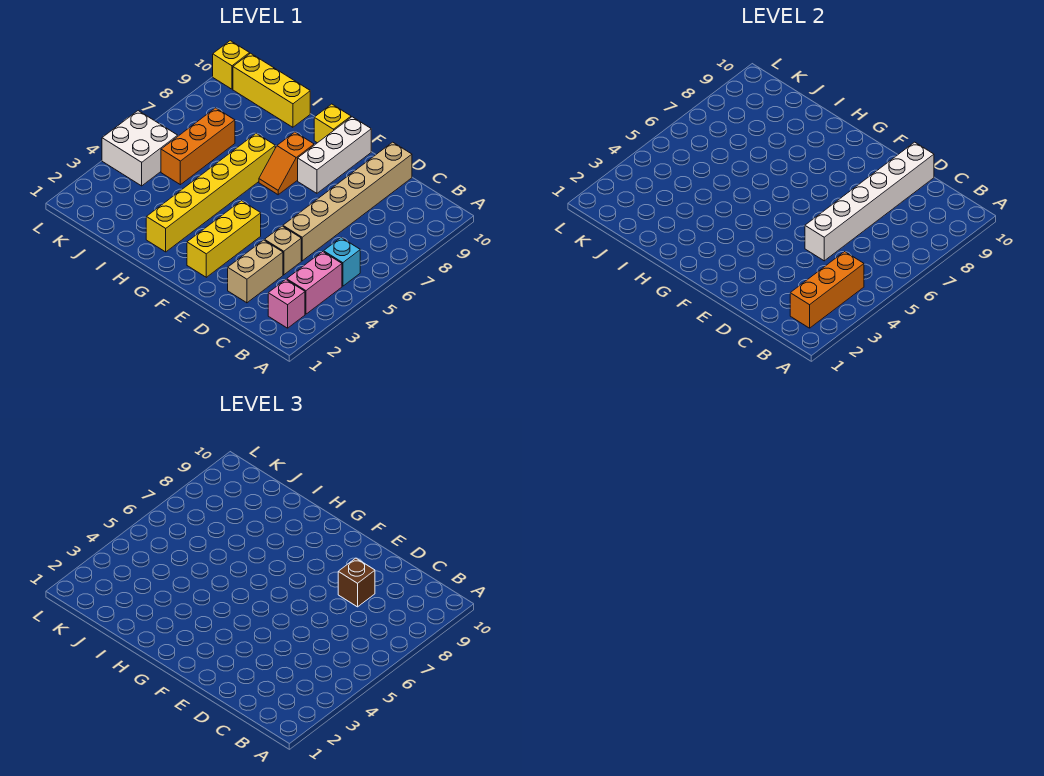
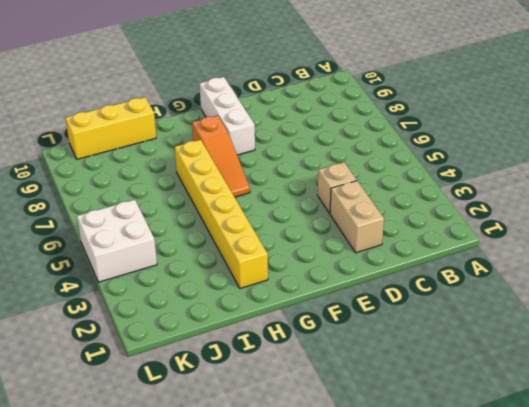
orange slope G6:G8 level 1 top 8 -> orange slope G7:G8 level 1 top 8
none -> pink brick B2 level 1
none -> pink brick B3:B4 level 1
none -> cyan brick B5 level 1

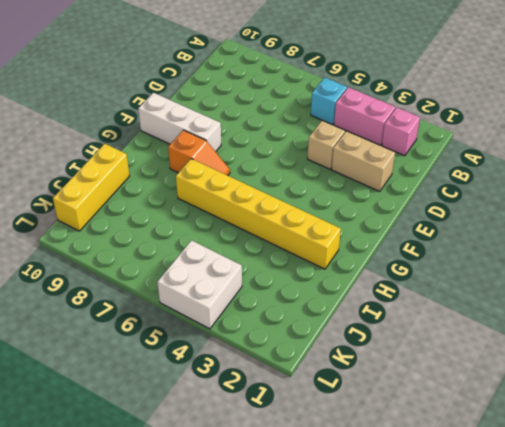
none -> tan brick D5:D10 level 1
none -> yellow brick F2:F4 level 1
none -> yellow brick G10 level 1

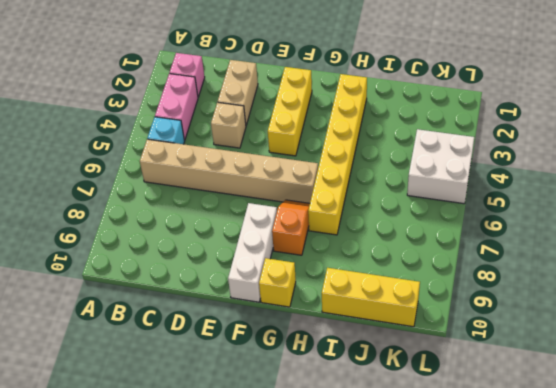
tan brick B6:G6 level 1 -> tan brick D5:D10 level 1
none -> orange brick J5:J7 level 1
none -> yellow brick L10 level 1
none -> orange brick B2:B4 level 2

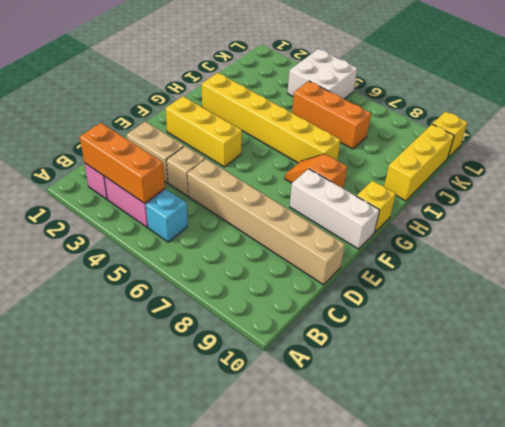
none -> white brick D5:D10 level 2
none -> brown brick D8 level 3

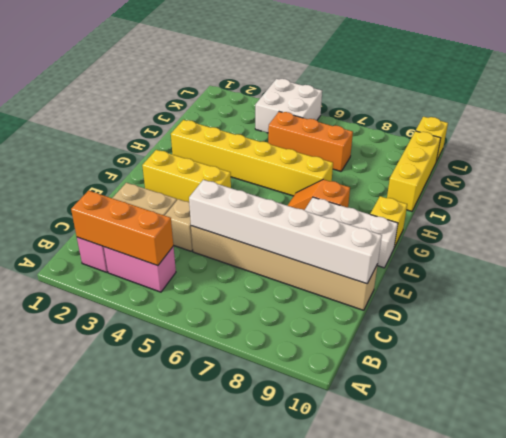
none -> cyan brick B5 level 1
none -> brown brick D8 level 3

